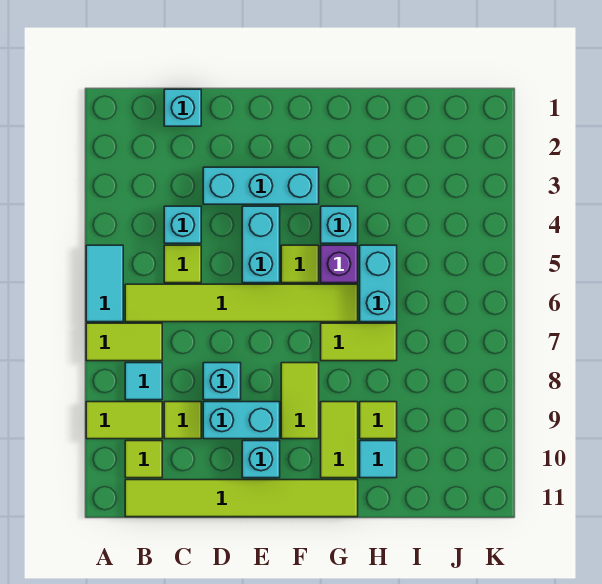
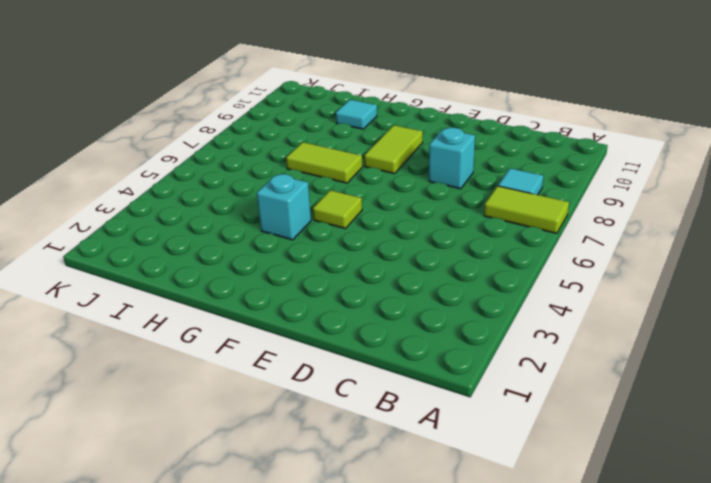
none -> cyan tile A5:A6 level 1
none -> lime tile A9:B9 level 1
none -> lime tile B6:G6 level 1

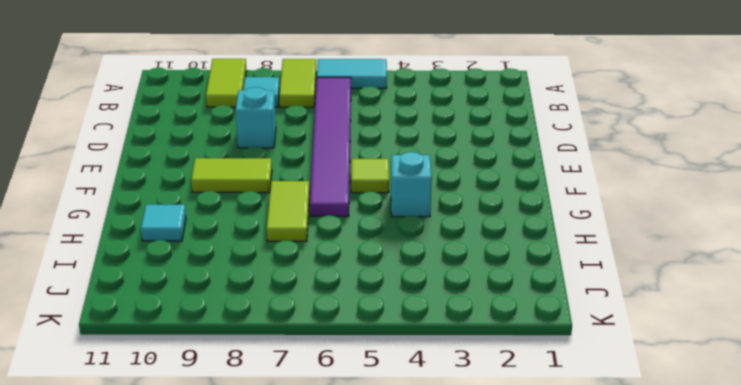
purple tile B6:G6 level 1 -> lime tile B6:G6 level 1
none -> lime tile B10 level 1
none -> lime tile B11:G11 level 1
none -> cyan brick C1 level 1

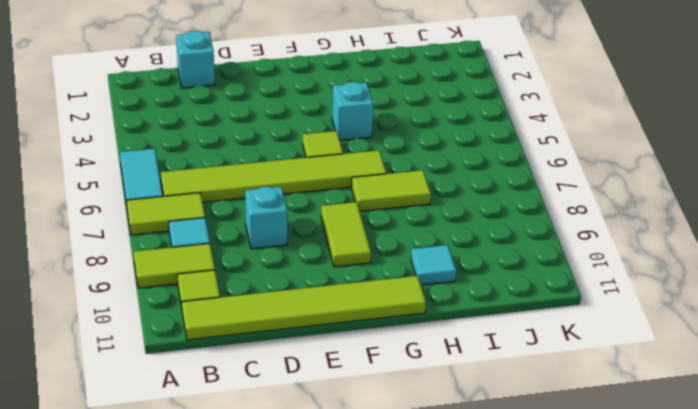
none -> cyan brick C4 level 1
none -> lime tile C5 level 1
none -> lime tile C9 level 1

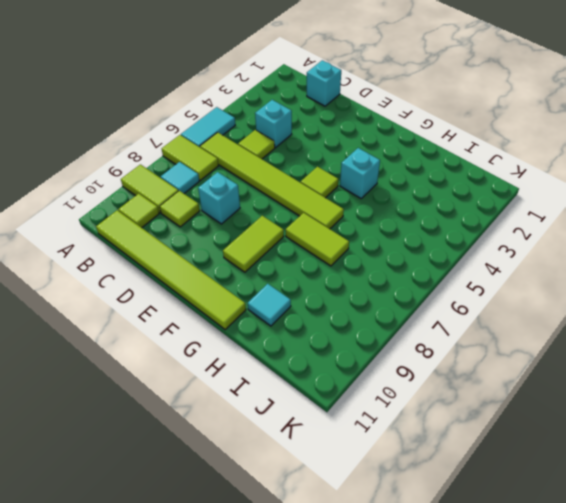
none -> cyan brick D3:F3 level 1
none -> cyan brick D9:E9 level 1
none -> cyan brick E4:E5 level 1

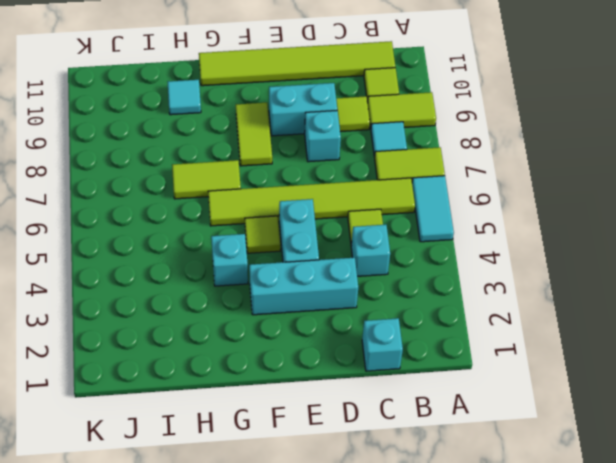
none -> cyan brick E10 level 1
none -> purple brick G5 level 1
none -> lime tile G9:G10 level 1

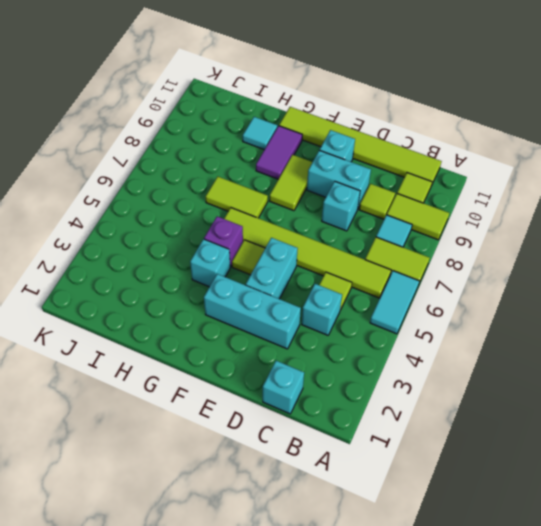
purple tile G9:G10 level 1 -> lime tile G9:G10 level 1
none -> cyan brick H5:H6 level 1
none -> lime tile H9 level 1

